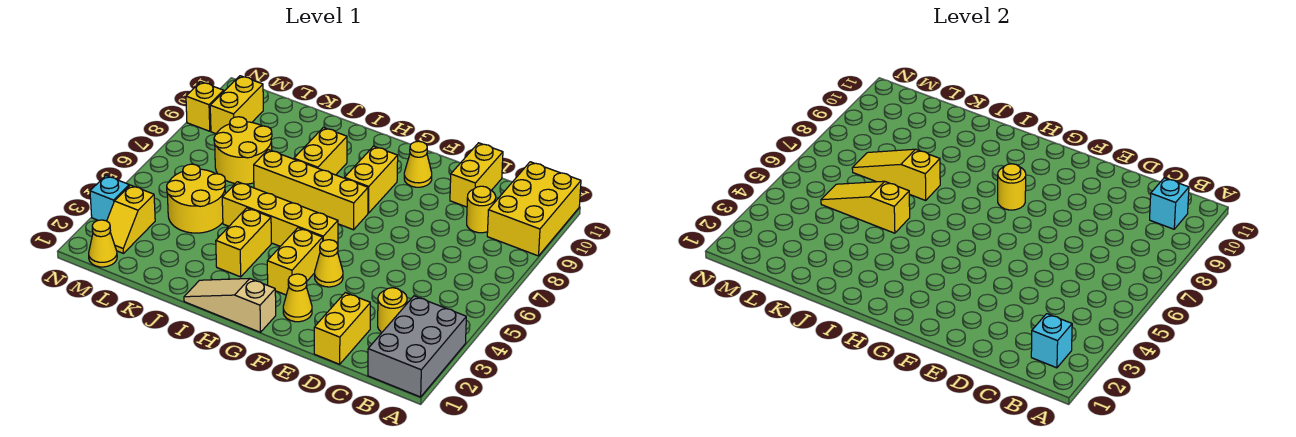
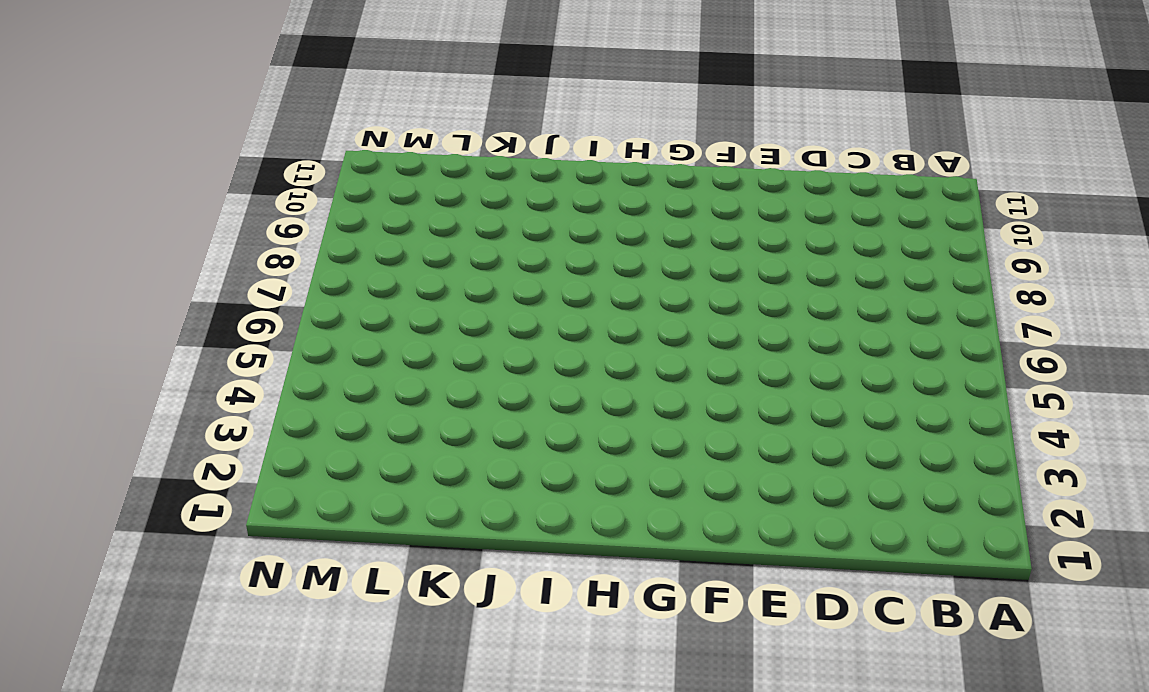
none -> grey brick A1:B3 level 1
none -> yellow brick A9:B11 level 1
none -> yellow round brick C3 level 1

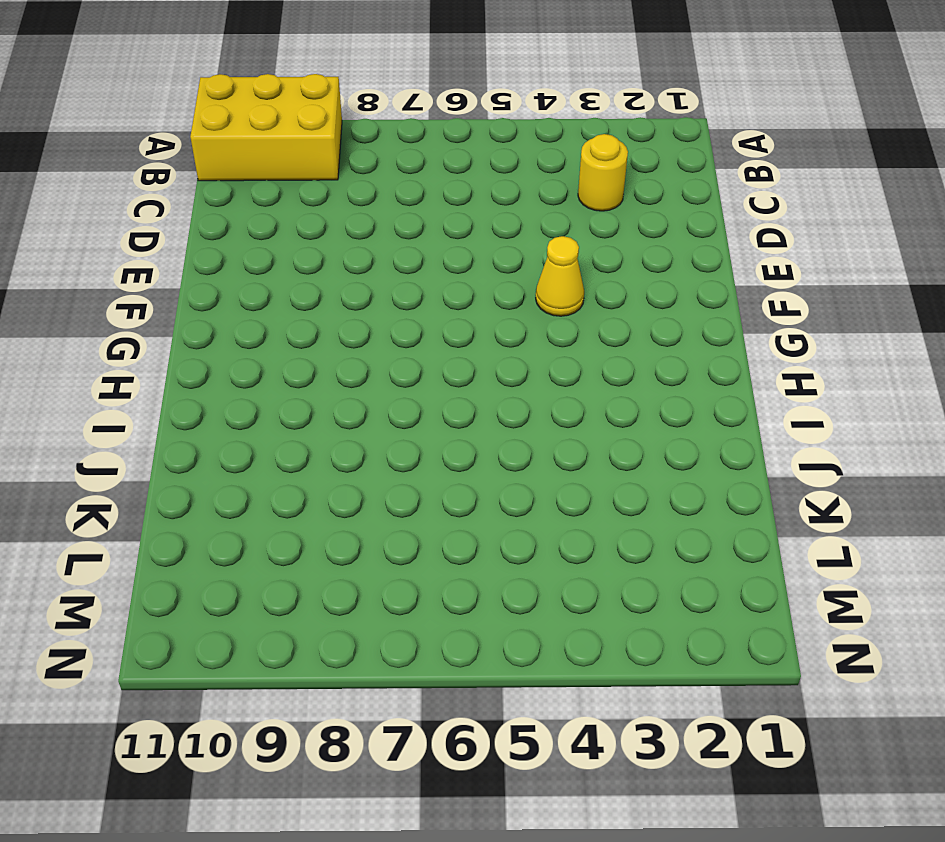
none -> grey brick A1:B3 level 1
none -> yellow round brick C9 level 1
none -> yellow brick D1:D2 level 1

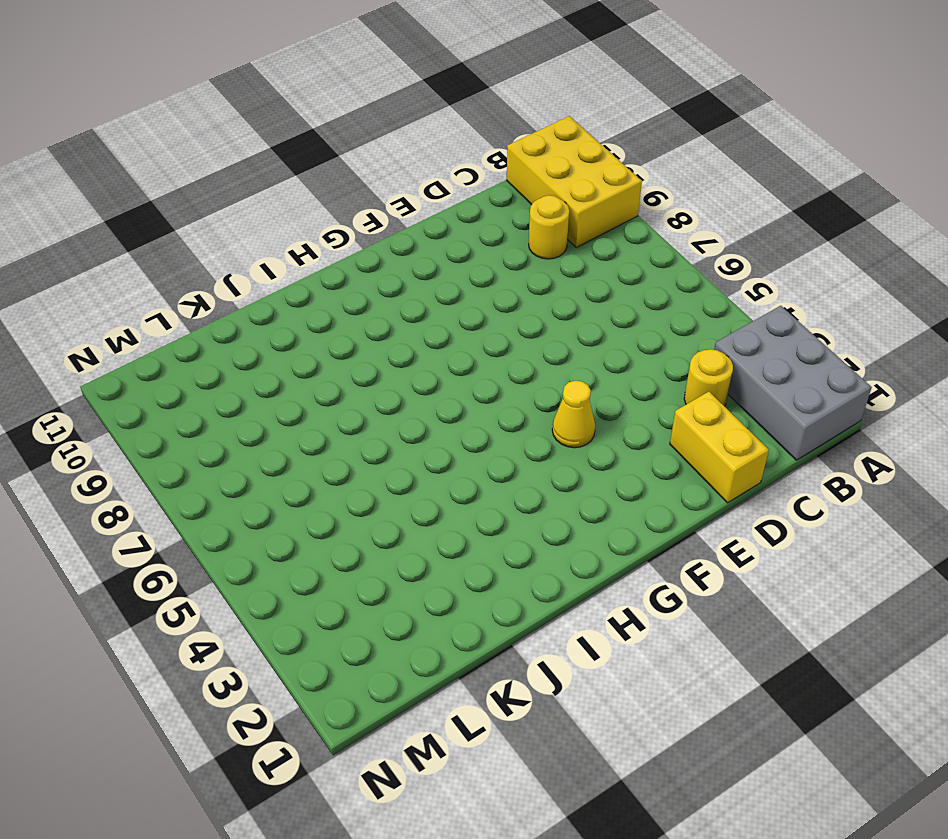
none -> yellow brick D10:D11 level 1
none -> yellow cone F2 level 1
none -> yellow cone F10 level 1

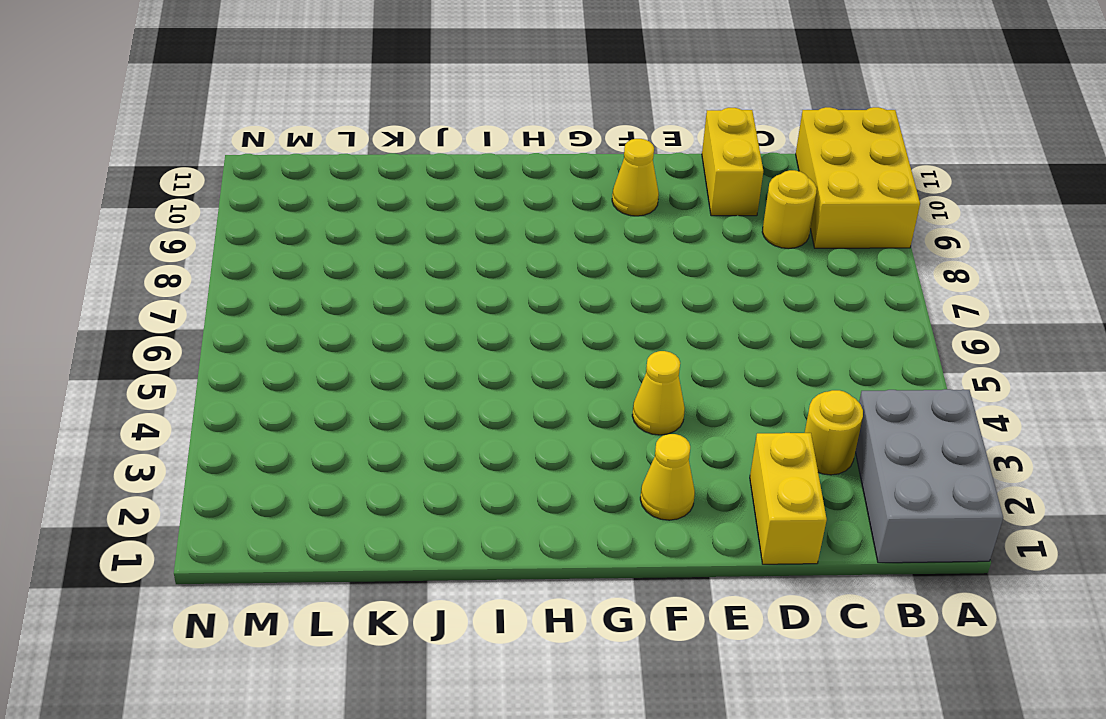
none -> tan slope G1:I1 level 1 top G
none -> yellow brick G3:G4 level 1
none -> yellow brick G5:J5 level 1

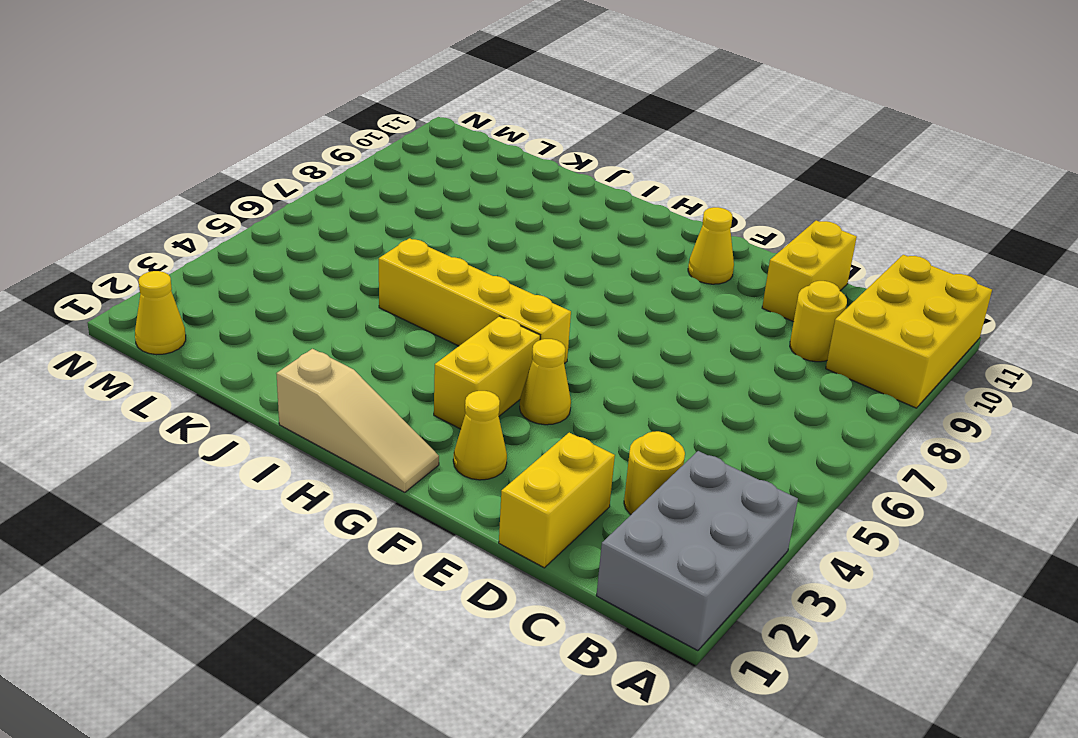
tan slope G1:I1 level 1 top I -> tan slope G1:I1 level 1 top G
none -> yellow brick G7:J7 level 1
none -> yellow brick G8:G9 level 1
none -> yellow brick I3:I4 level 1

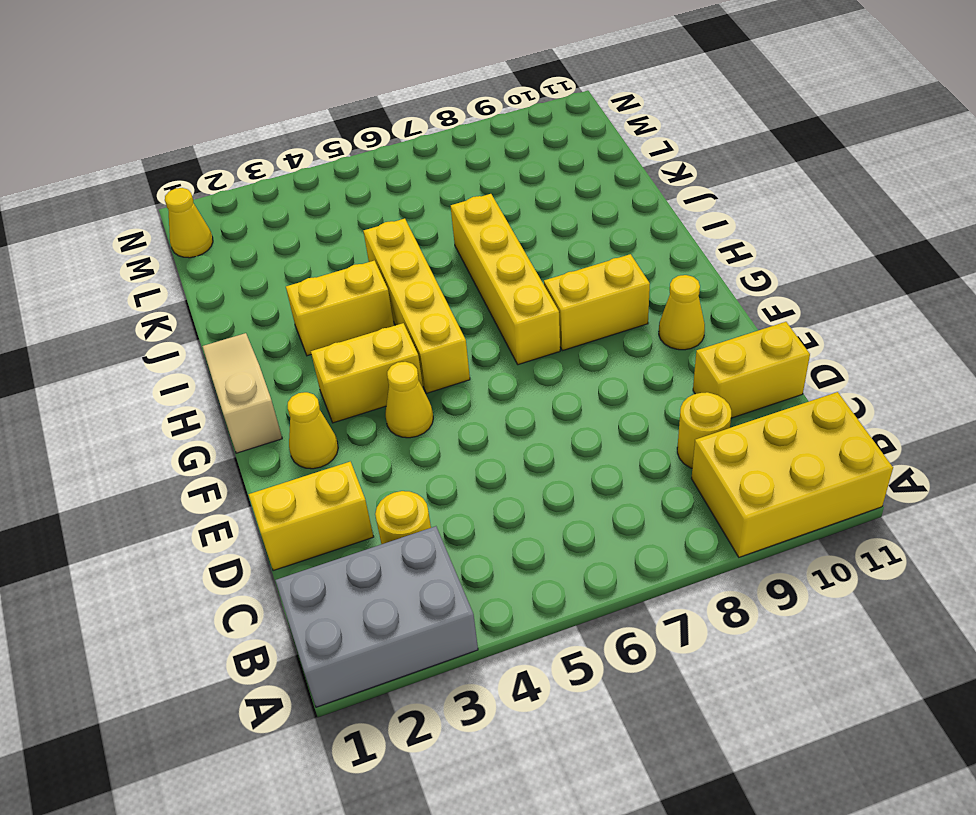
none -> yellow brick I8:I9 level 1
none -> yellow round brick K4:L5 level 1
none -> yellow round brick K7:L8 level 1

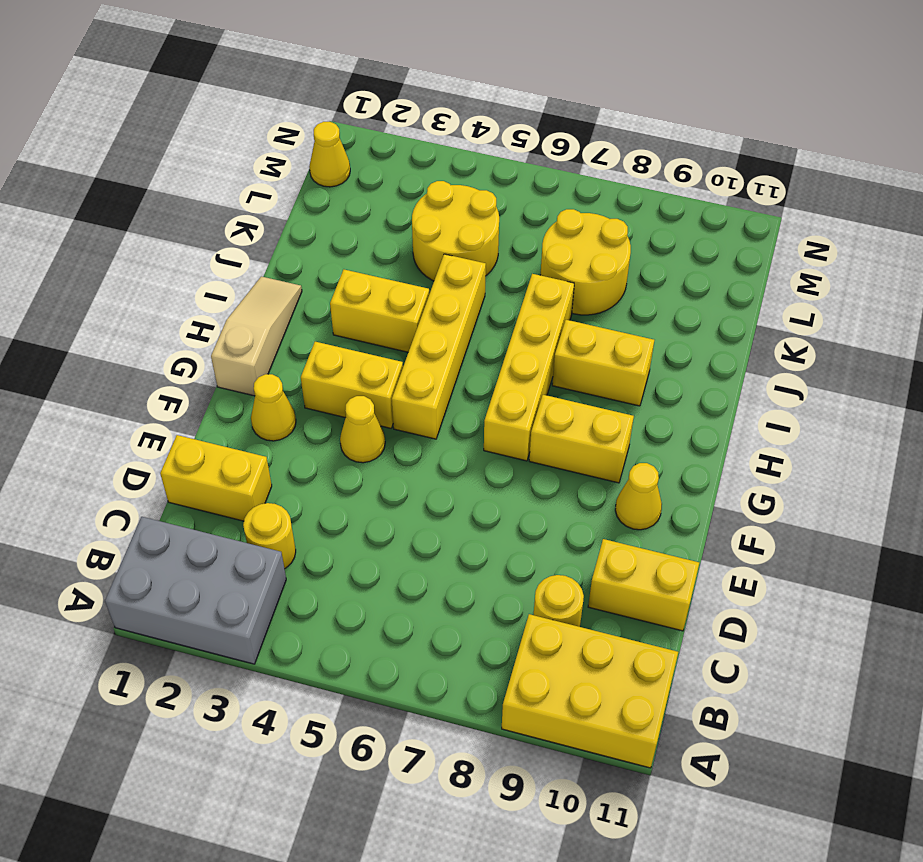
none -> yellow slope M2:M3 level 1 top 3
none -> yellow brick M9:M10 level 1
none -> cyan brick N3 level 1

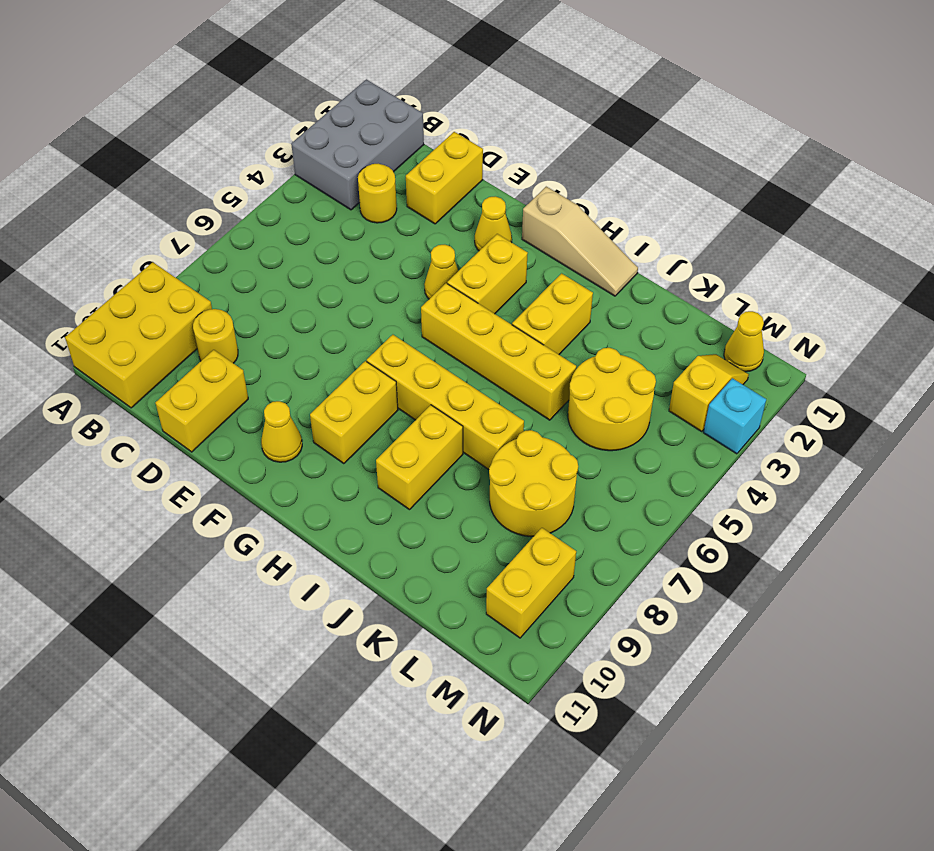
none -> yellow brick N9 level 1
none -> cyan brick B2 level 2
none -> cyan brick B10 level 2

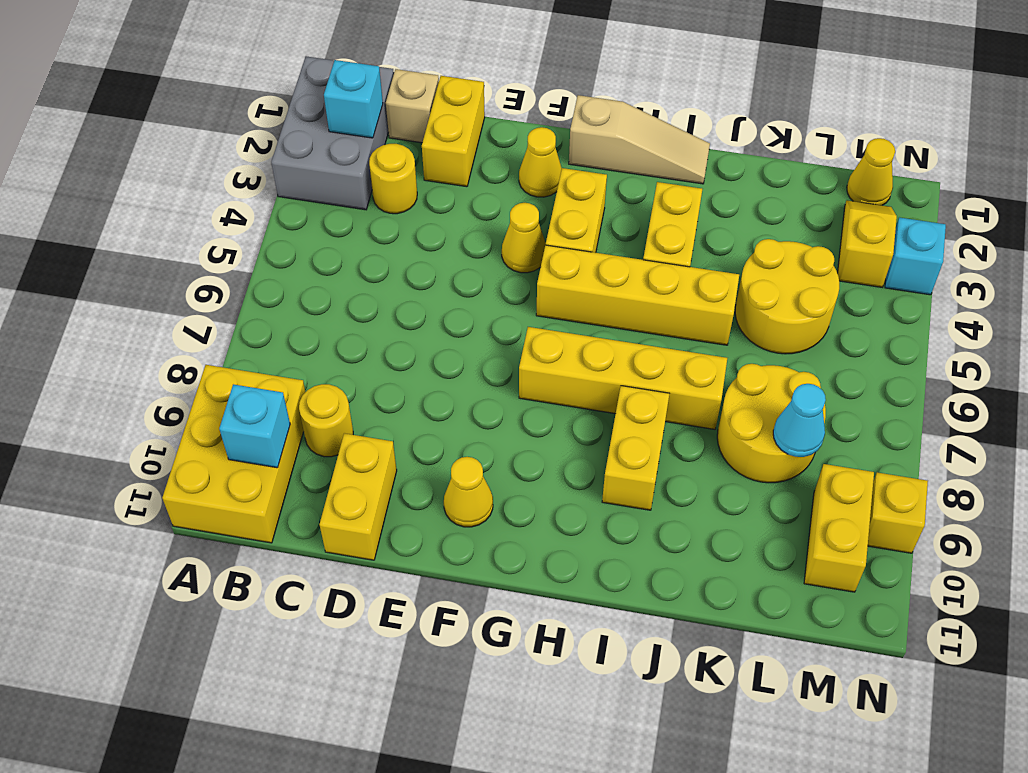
tan brick C1 level 1 -> none
cyan cone L8 level 2 -> none
none -> yellow brick G8:G9 level 1
none -> yellow round brick G8 level 2
none -> yellow slope J5:L5 level 2 top J

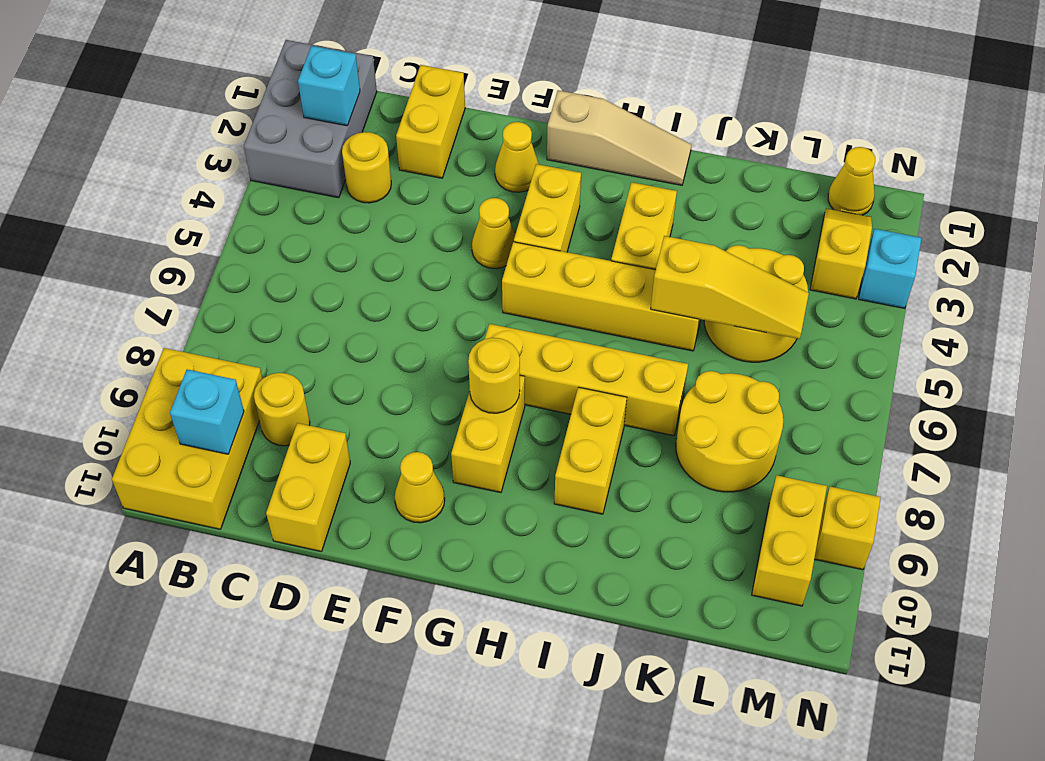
none -> yellow slope J7:L7 level 2 top J

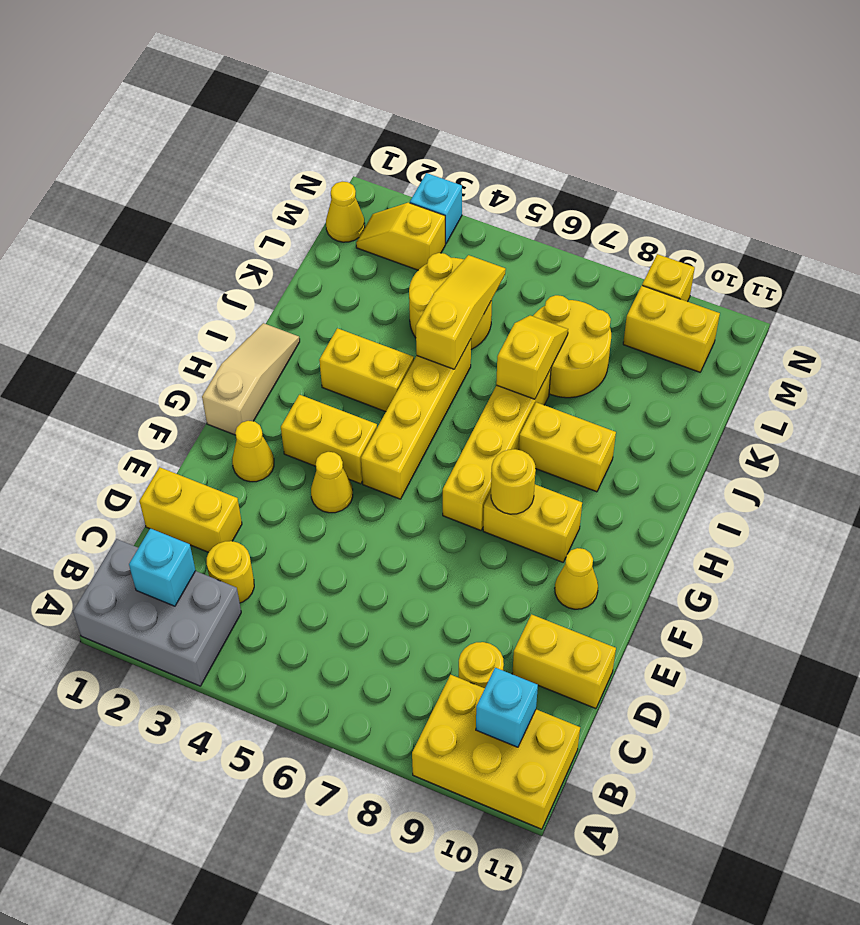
yellow slope J7:K7 level 2 top J -> yellow slope J7:L7 level 2 top J

